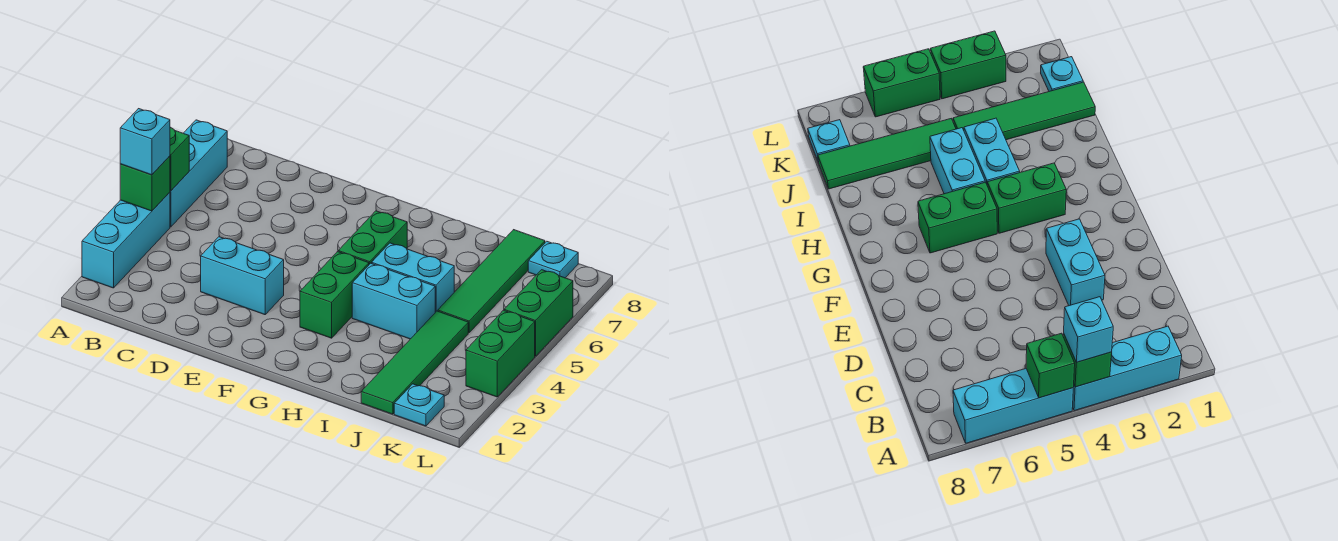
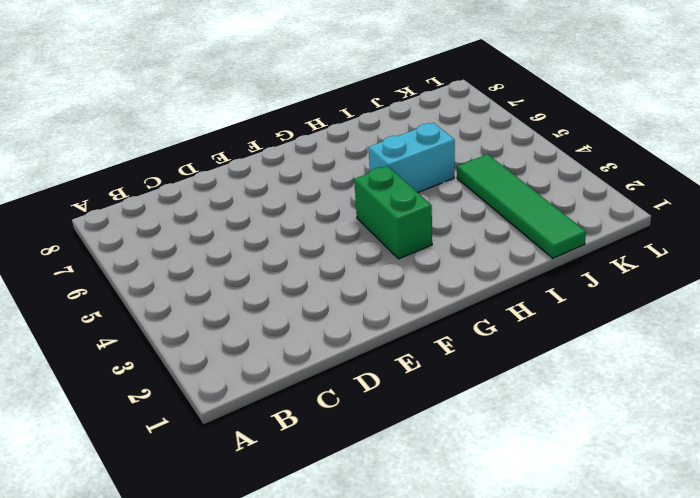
none -> cyan brick A2:A4 level 1
none -> cyan brick A5:A7 level 1
none -> cyan brick D3:E3 level 1

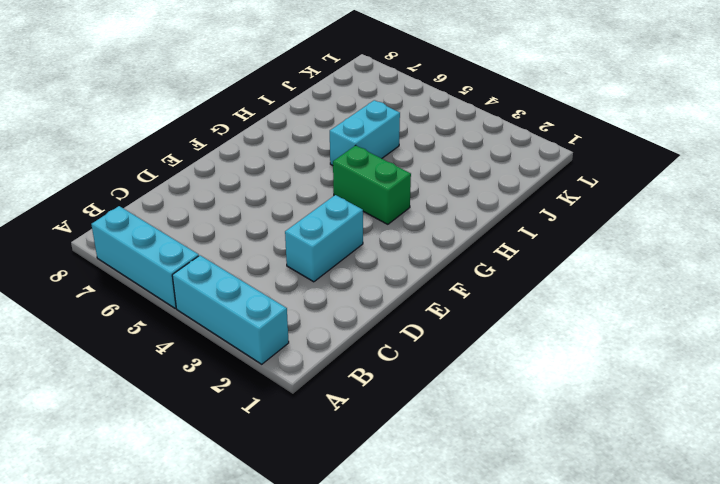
none -> green brick G5:G6 level 1
none -> cyan brick H4:I4 level 1
none -> green tile J1:J4 level 1

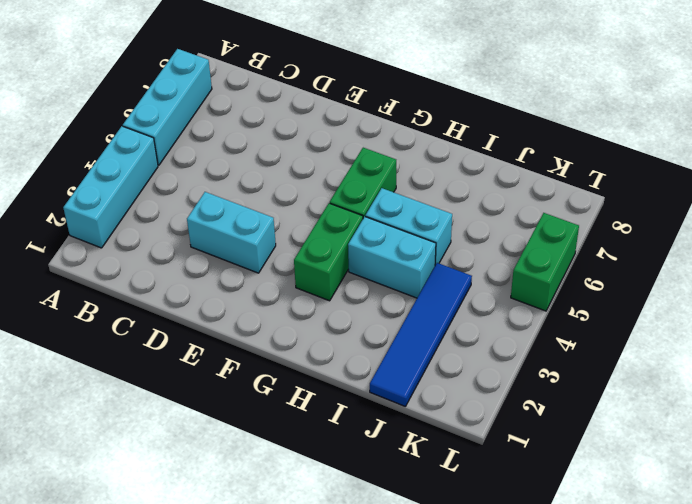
blue tile J1:J4 level 1 -> green tile J1:J4 level 1
none -> green tile J5:J8 level 1
none -> cyan plate K1 level 1
none -> cyan plate K8 level 1

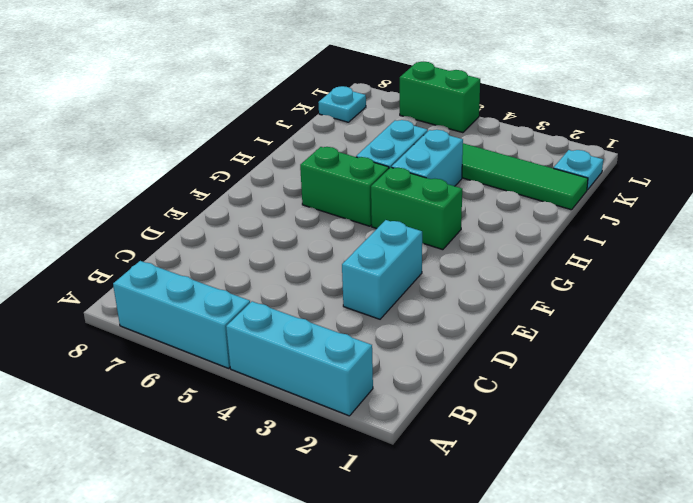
none -> green tile J5:J8 level 1
none -> green brick L3:L4 level 1
none -> green brick A4 level 2

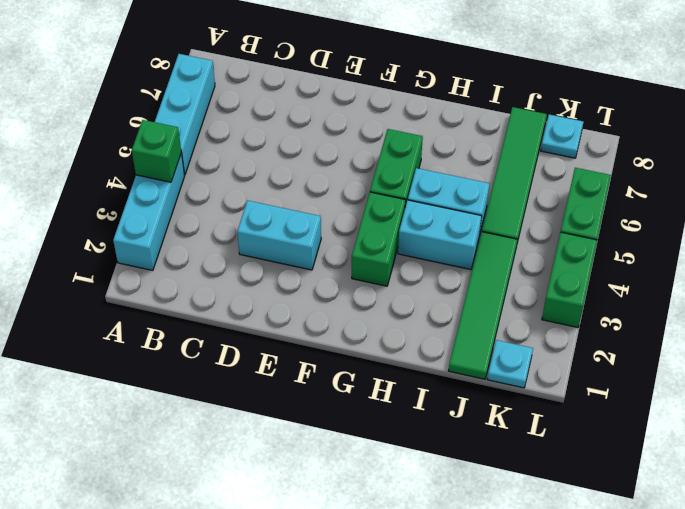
none -> green brick A5 level 2
none -> cyan brick A4 level 3

